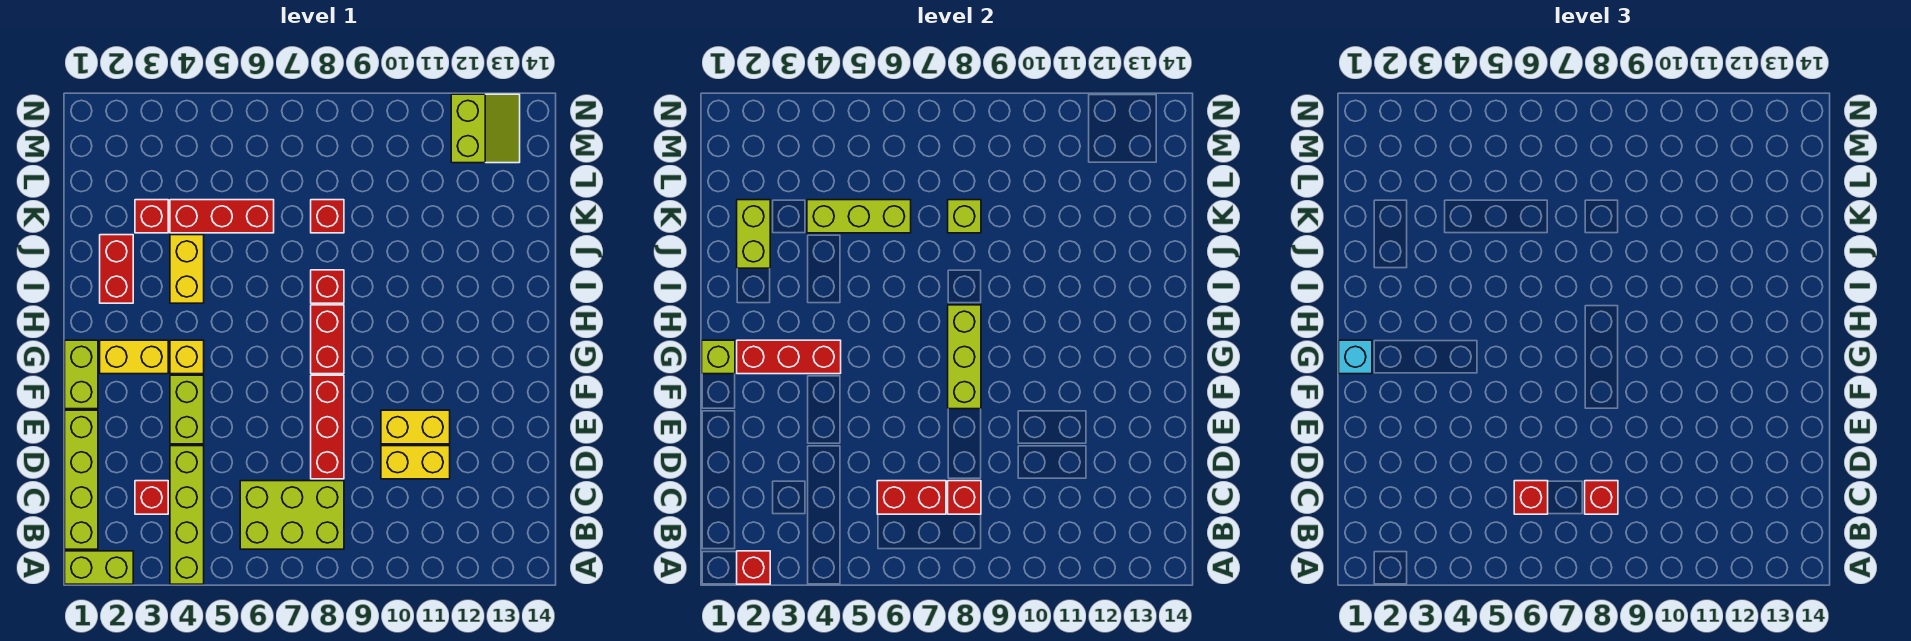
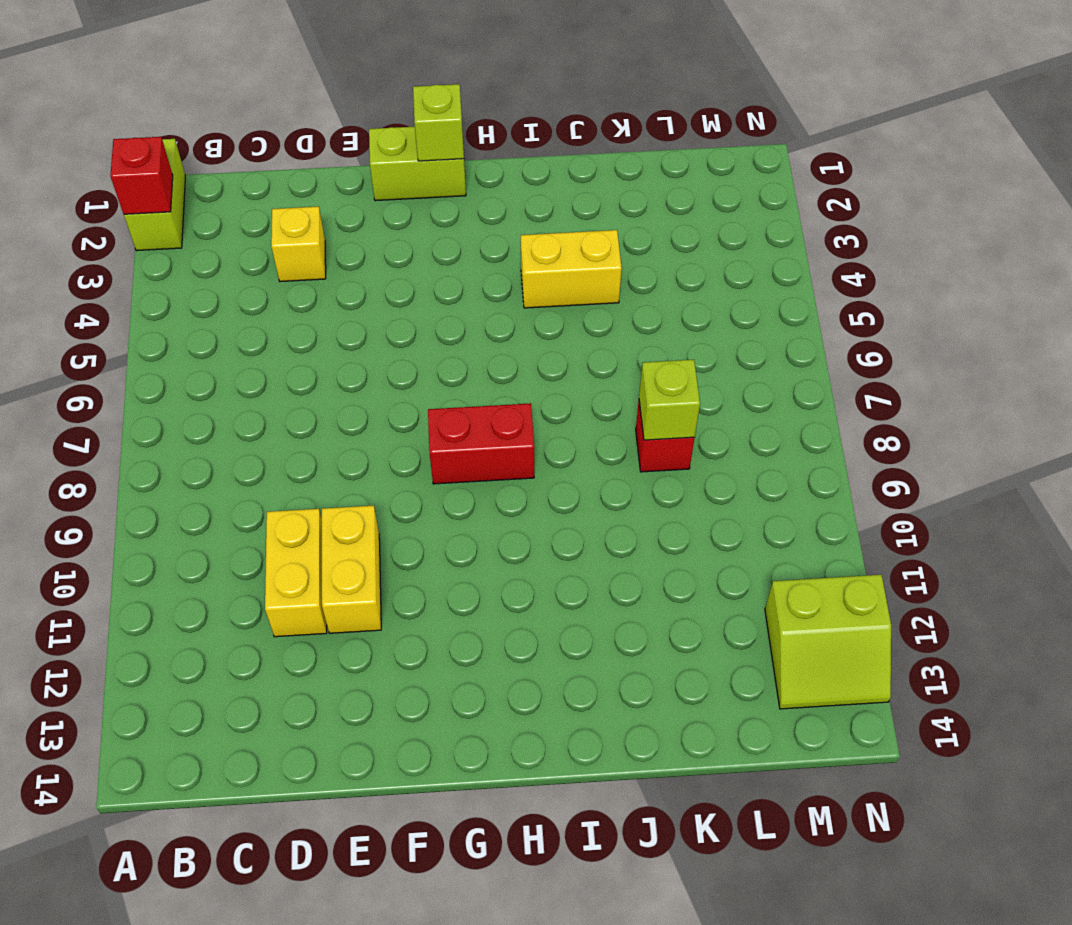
yellow brick D3 level 1 -> yellow brick G4 level 1
none -> lime brick A4:D4 level 1
none -> lime brick B1:E1 level 1
none -> lime brick B6:C8 level 1
none -> red brick C3 level 1

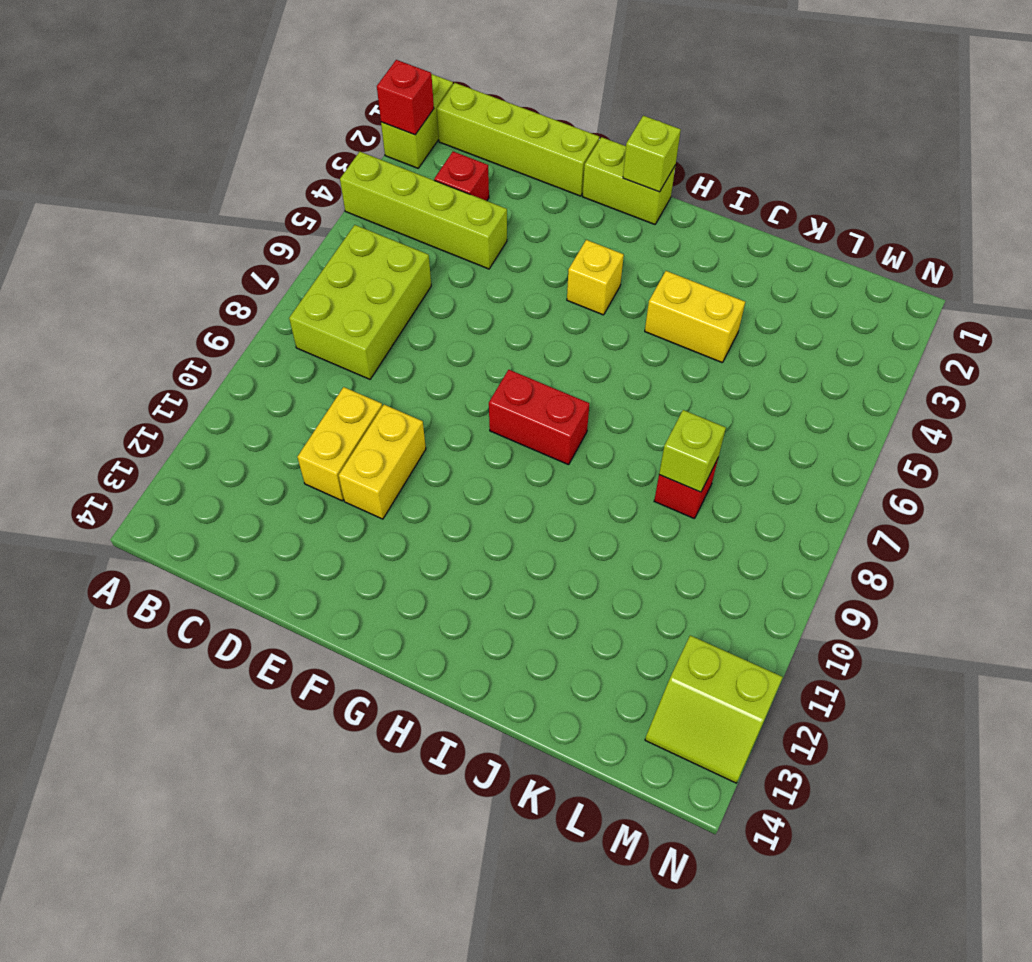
none -> red brick D8:F8 level 1
none -> lime brick E4:F4 level 1
none -> yellow brick G2:G3 level 1
none -> red brick I2:J2 level 1

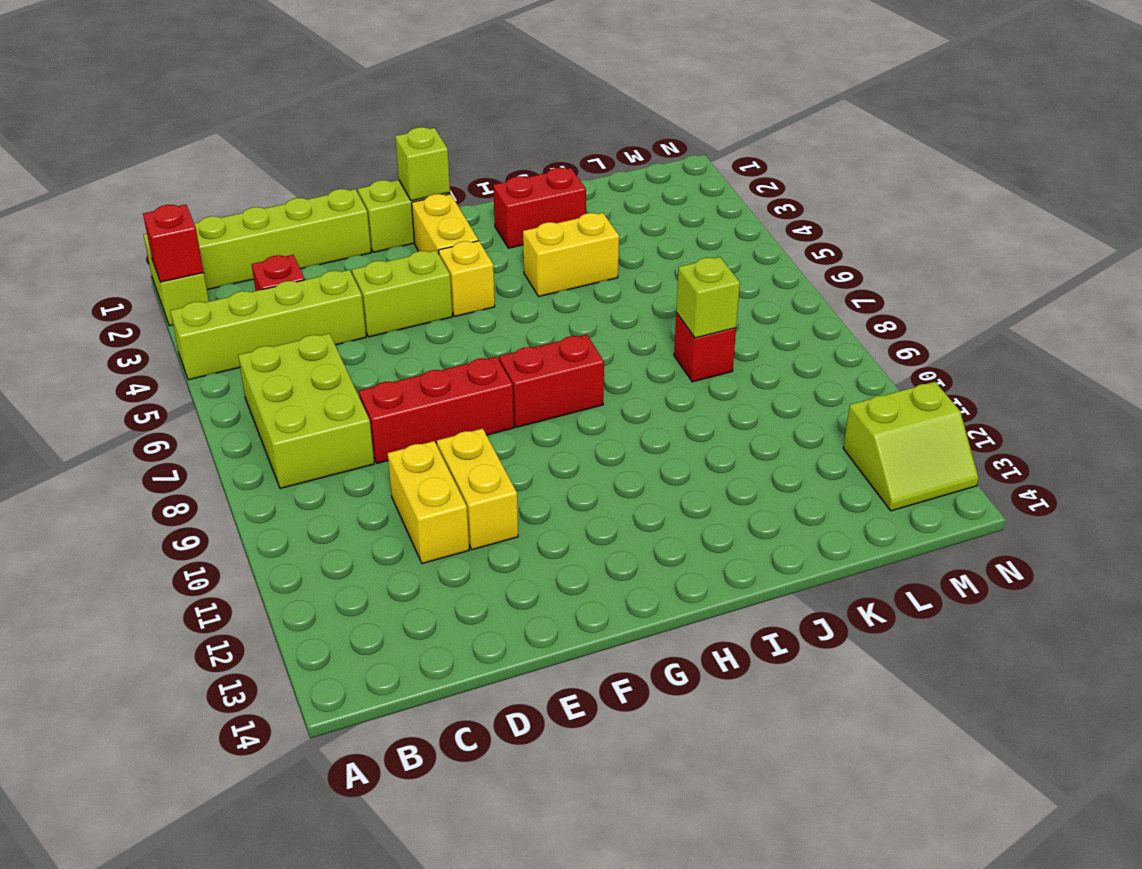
none -> red brick I8 level 1
none -> red brick K3 level 1
none -> red brick K4:K6 level 1
none -> red brick C6:C7 level 2

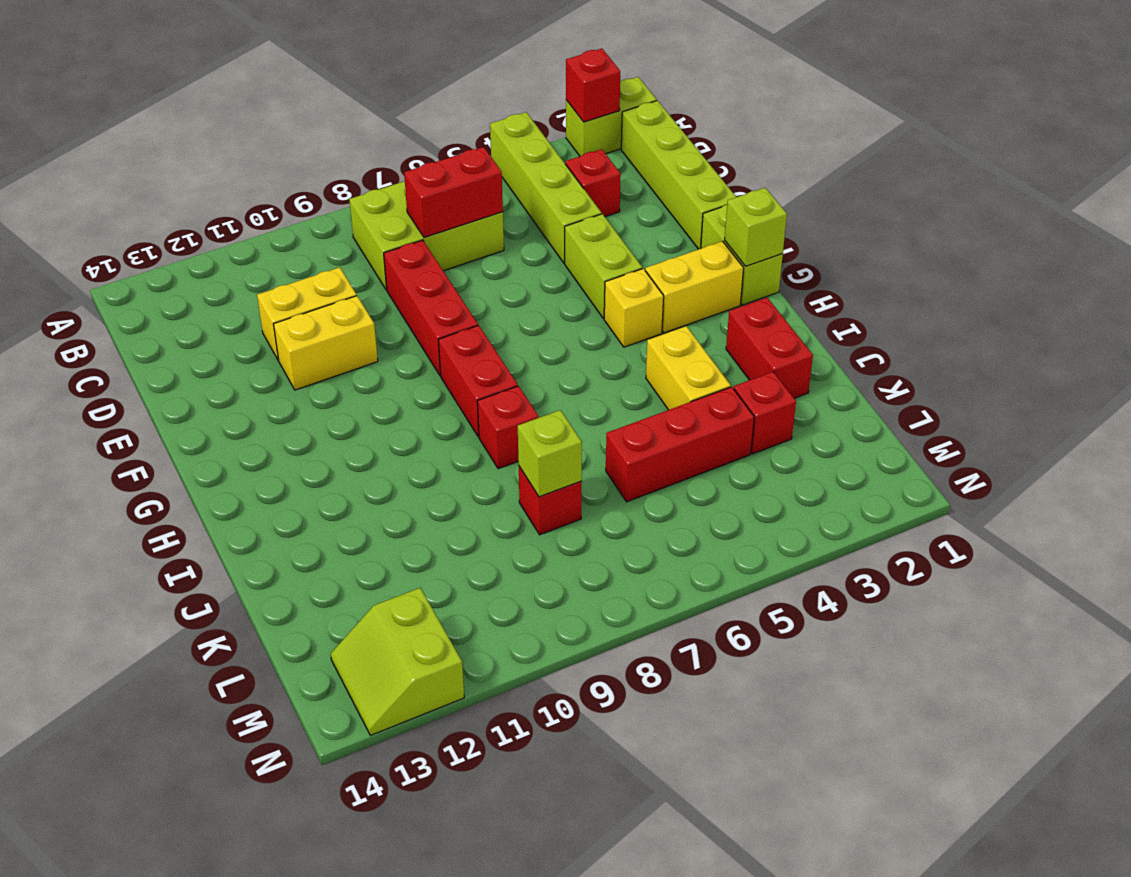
none -> red brick C8 level 2
none -> lime brick F8:H8 level 2
none -> red brick G2:G4 level 2
none -> lime brick J2:K2 level 2

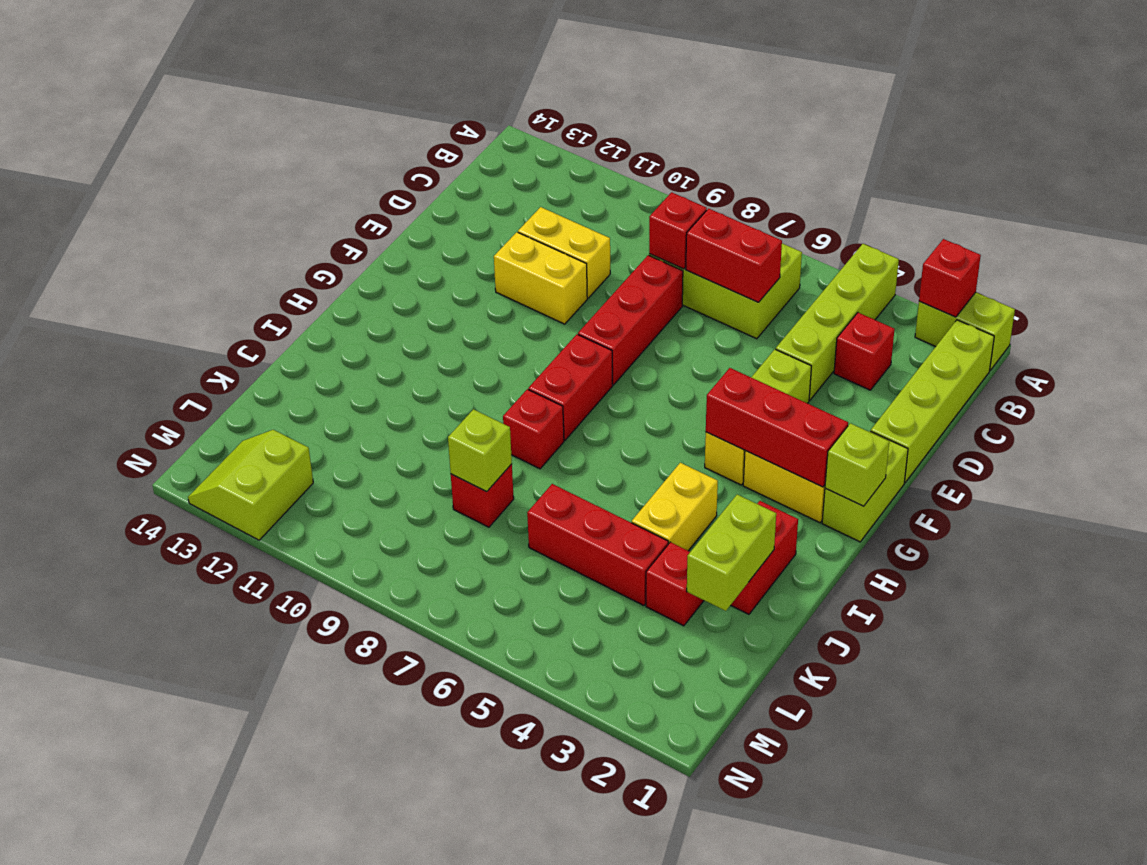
none -> lime brick F8:H8 level 2
none -> lime brick K4:K6 level 2
none -> red brick C6 level 3
none -> red brick C8 level 3

